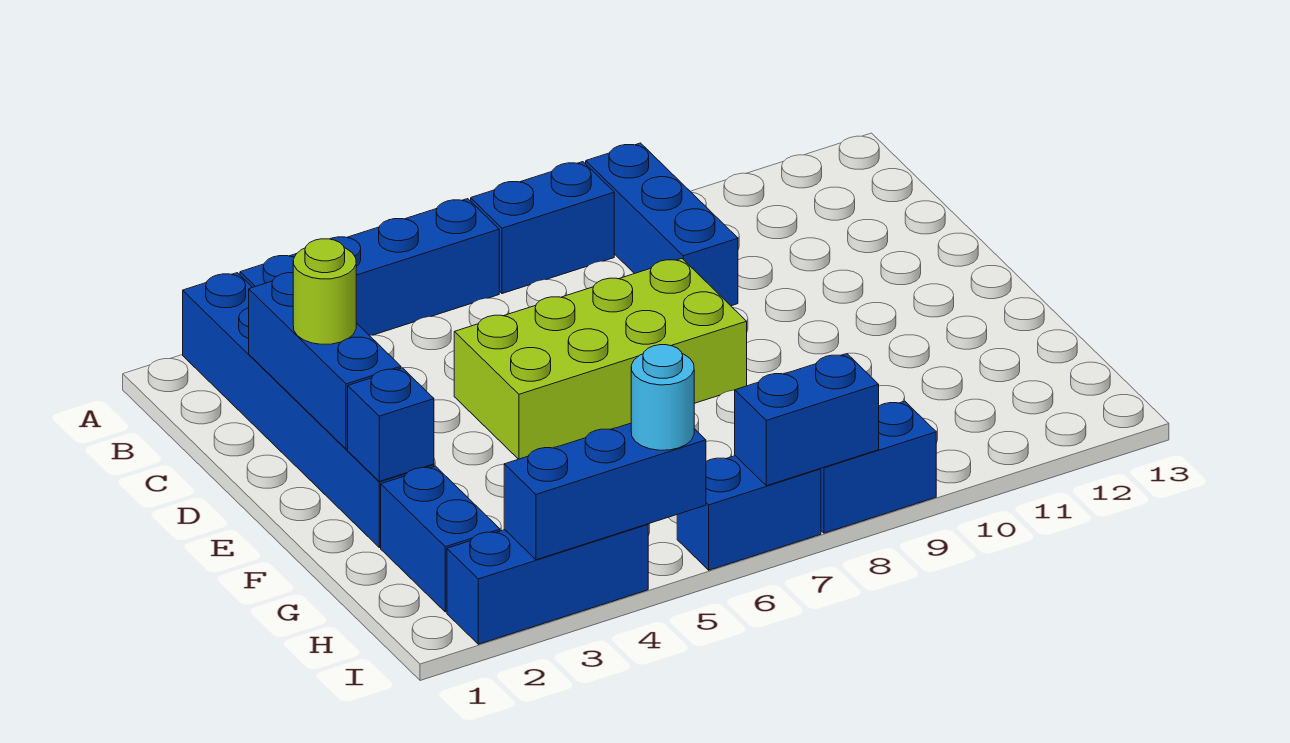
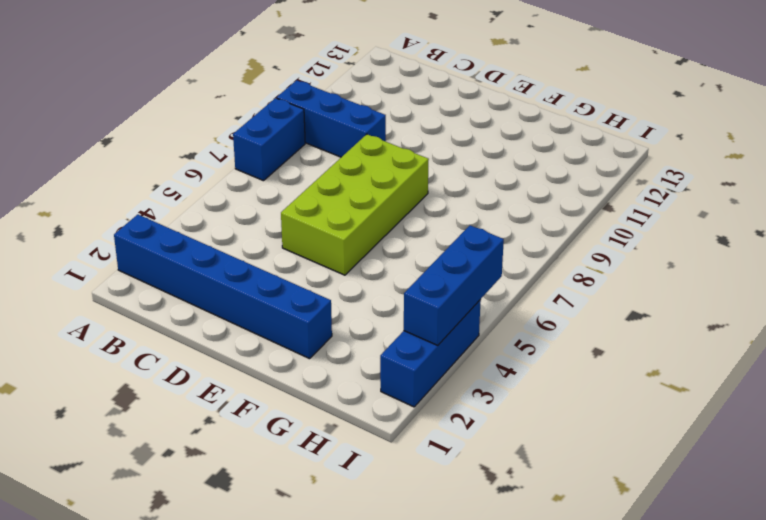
none -> blue brick A3:A6 level 1
none -> blue brick G2:H2 level 1
none -> blue brick I6:I7 level 1

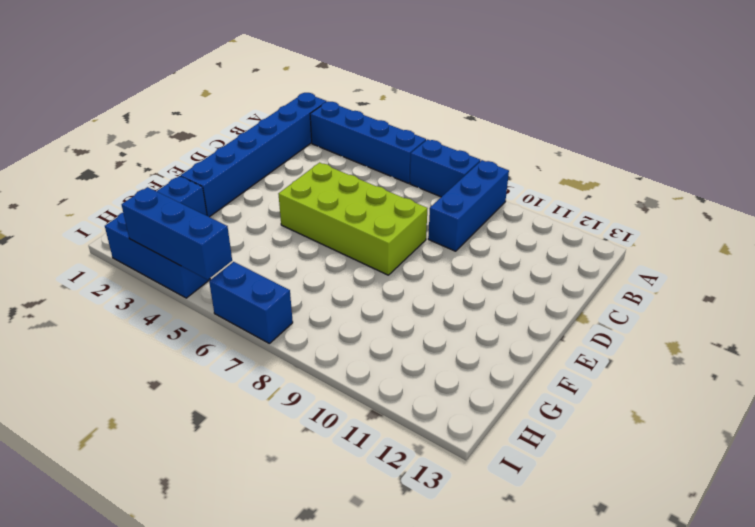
none -> blue brick I8:I9 level 1
none -> blue brick C2:E2 level 2
none -> blue brick F2 level 2

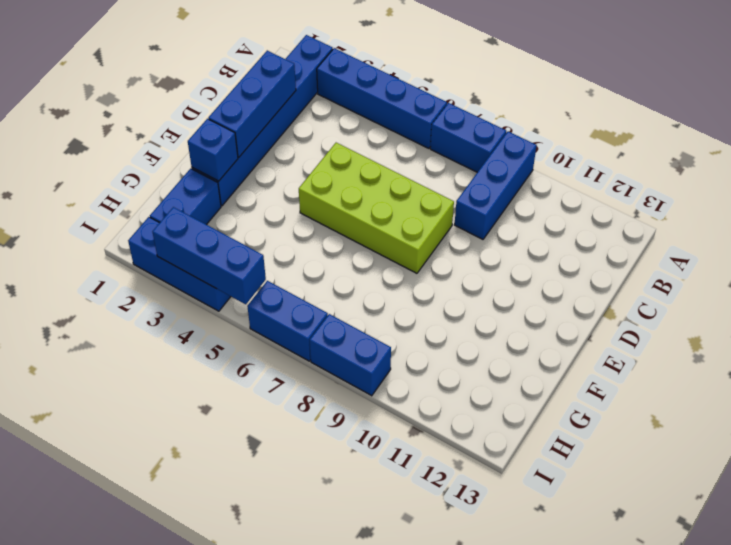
none -> blue brick I7:I8 level 2
none -> lime round brick D2 level 3
none -> cyan round brick I5 level 3

